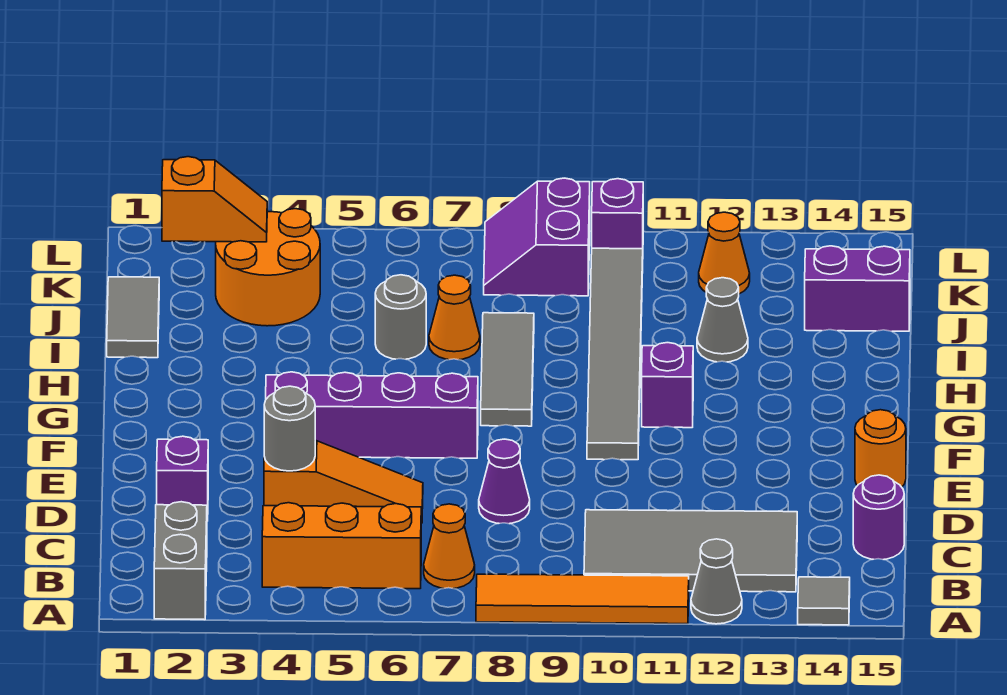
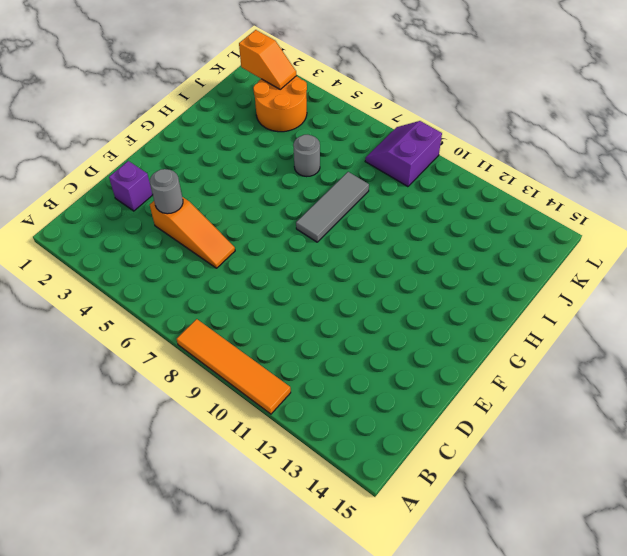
none -> grey brick A2:B2 level 1
none -> grey cone A12 level 1
none -> grey tile A14 level 1

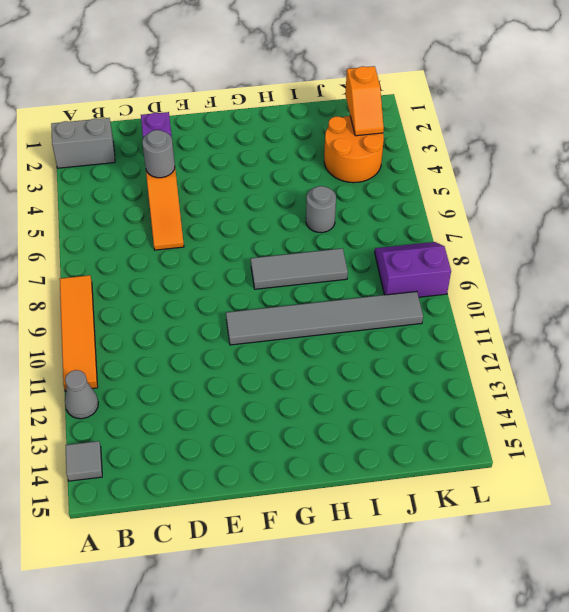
none -> orange brick B4:B6 level 1
none -> orange cone B7 level 1
none -> grey tile B10:C13 level 1

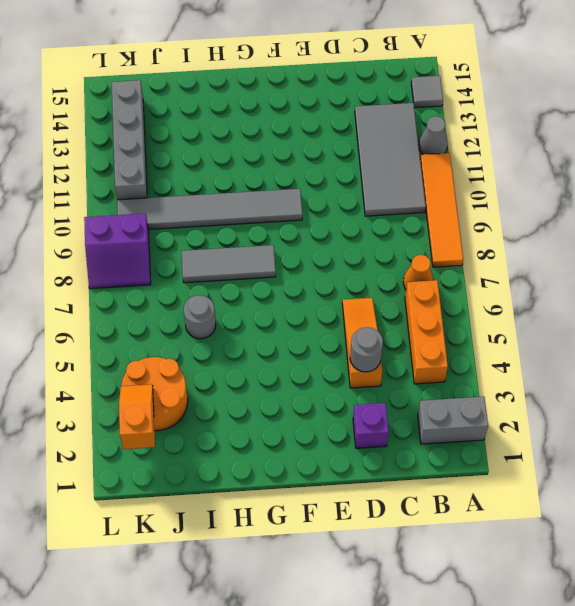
grey brick K11:K14 level 1 -> orange cone K12 level 1
none -> purple round brick C15 level 1
none -> purple cone D8 level 1
none -> orange round brick E15 level 1

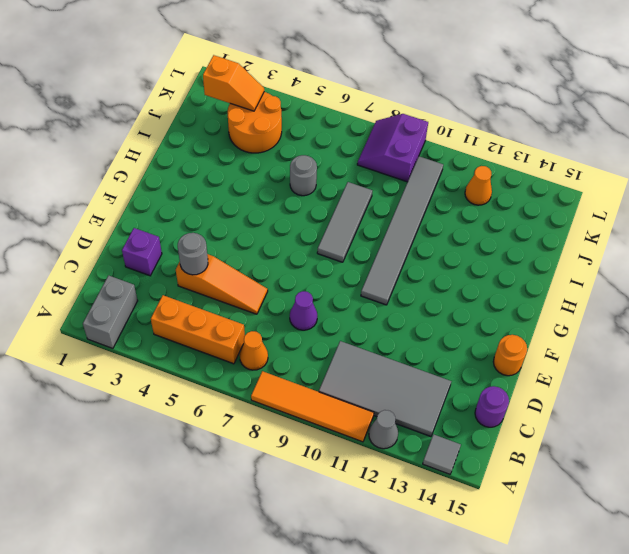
none -> purple brick F4:F7 level 1
none -> purple brick G11 level 1
none -> grey tile I1:J1 level 1

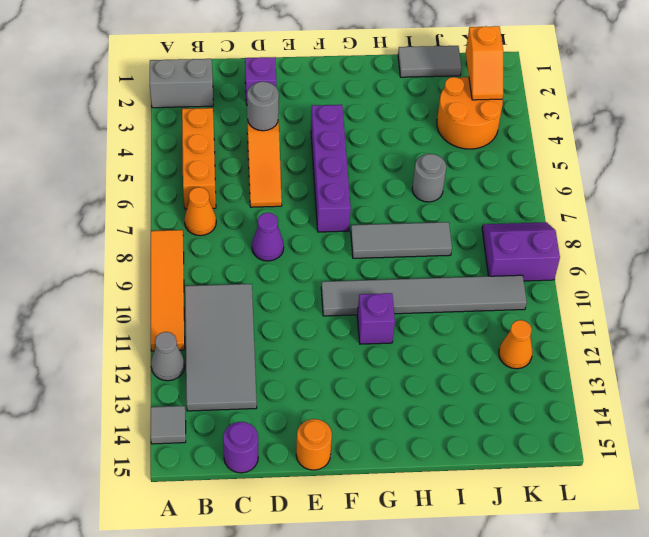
none -> orange cone I7 level 1
none -> grey cone I12 level 1
none -> purple brick J14:J15 level 1

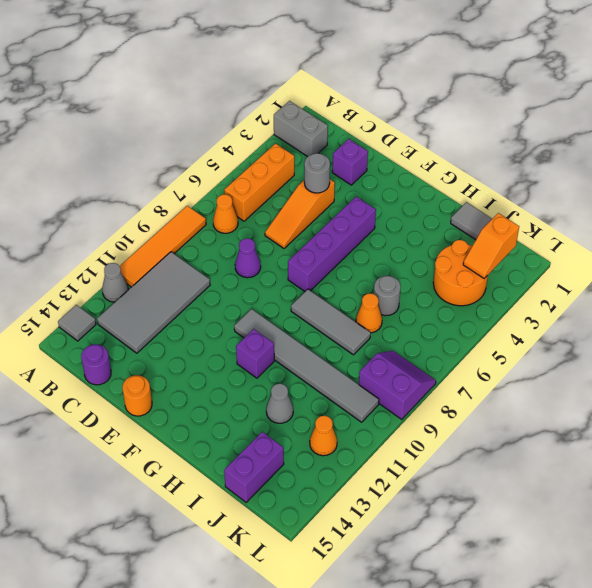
none -> purple brick L10 level 1

